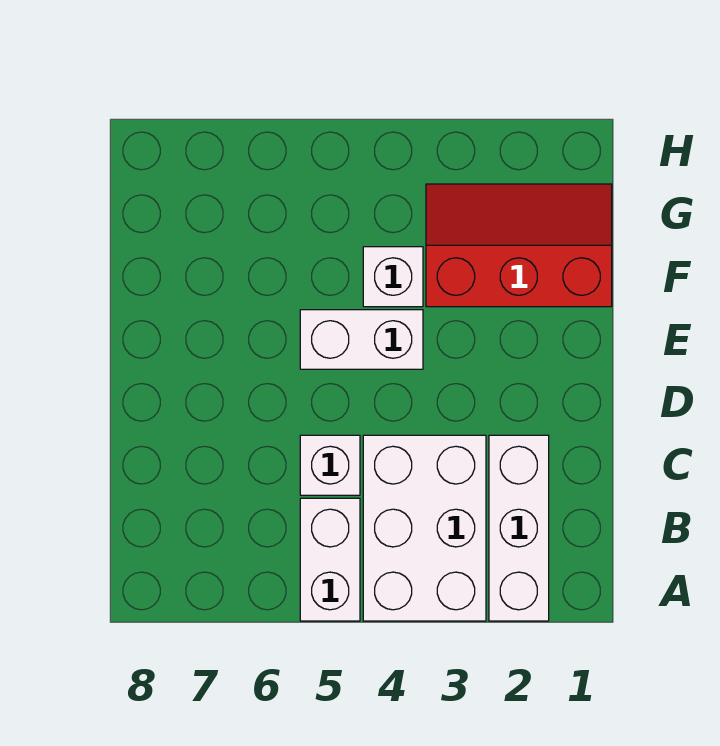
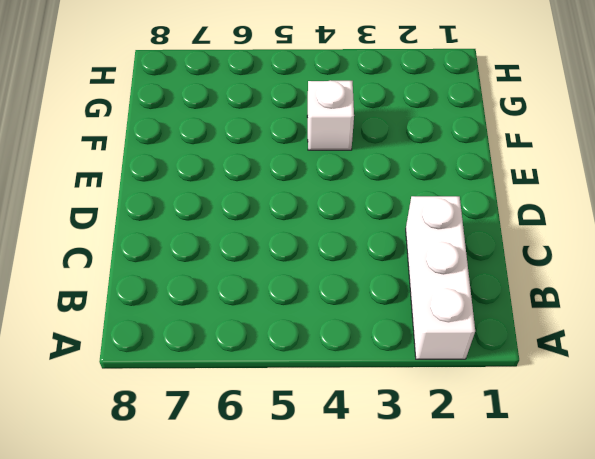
none -> white brick A3:C4 level 1
none -> white brick A5:B5 level 1

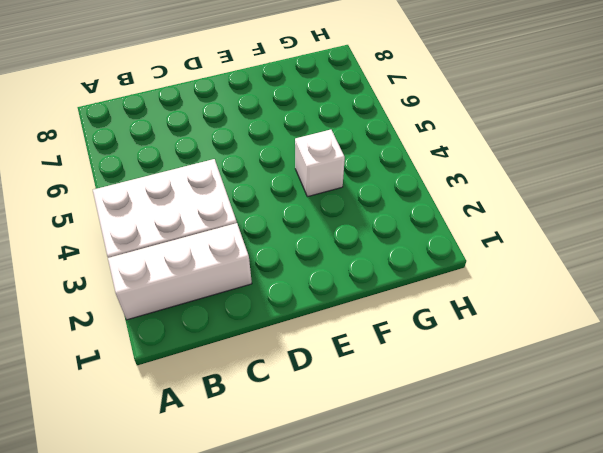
none -> white brick A5:B5 level 1
none -> white brick C5 level 1

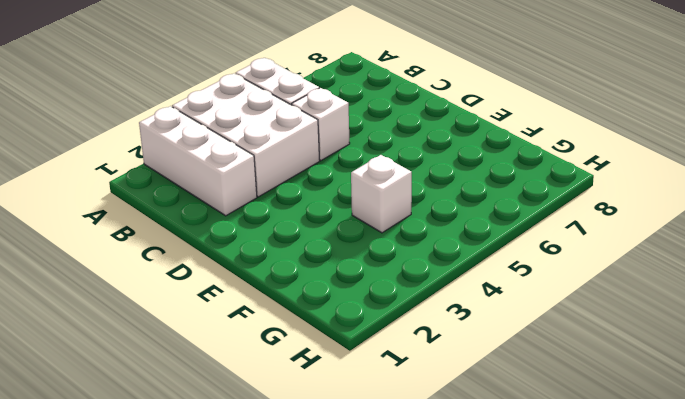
none -> white brick E4:E5 level 1
none -> red slope F1:G3 level 1 top F

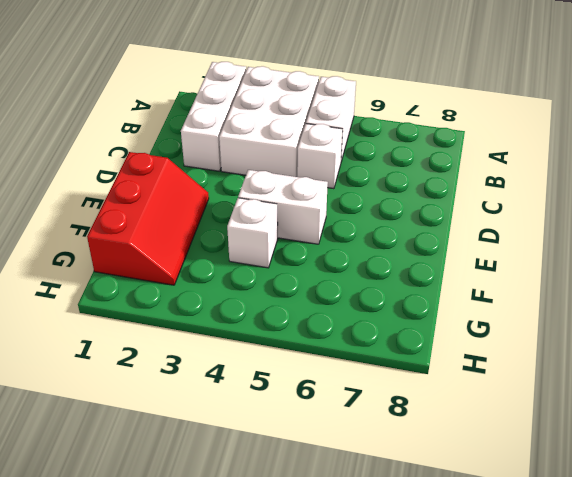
red slope E1:G2 level 1 top 1 -> red slope F1:G3 level 1 top F

